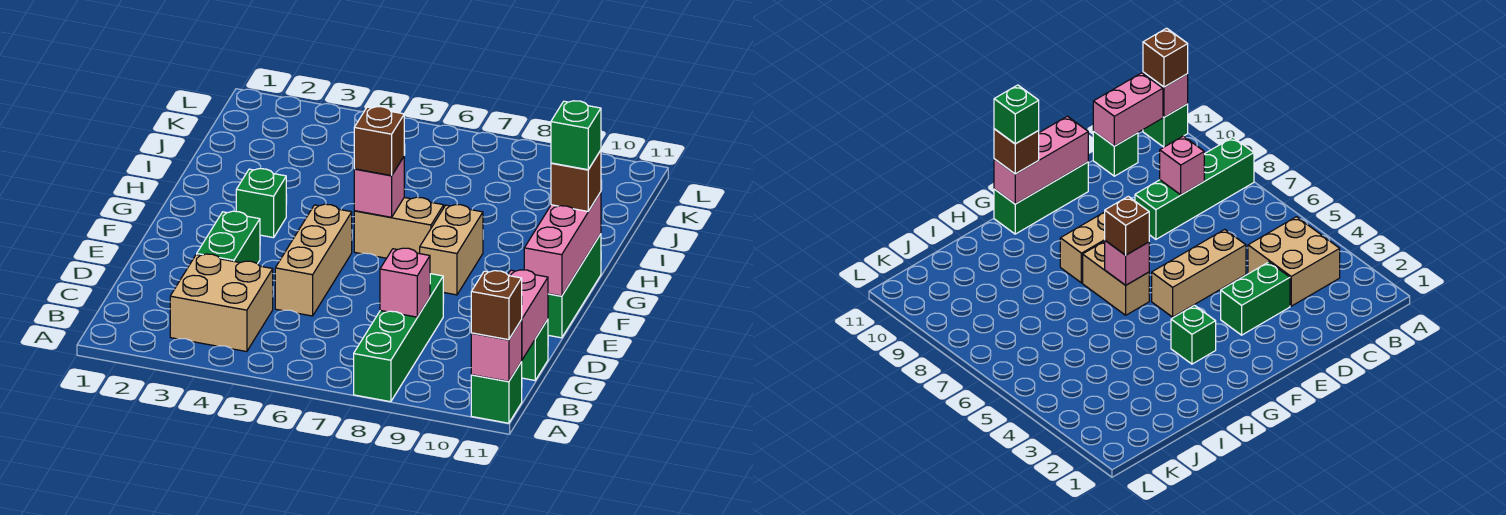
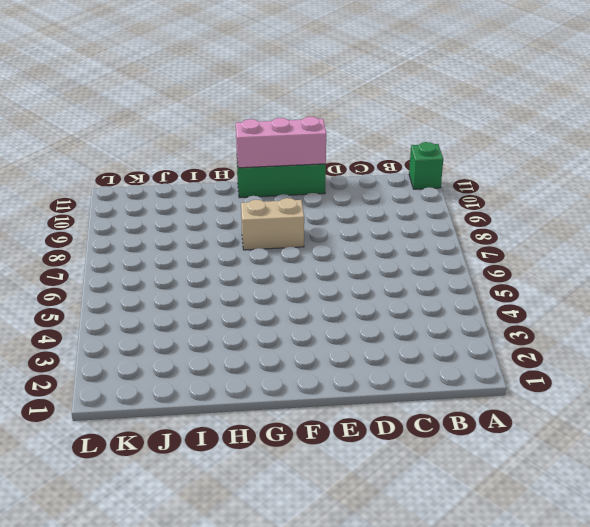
none -> green brick A8:D8 level 1
none -> tan brick B3:C4 level 1
none -> green brick C11 level 1

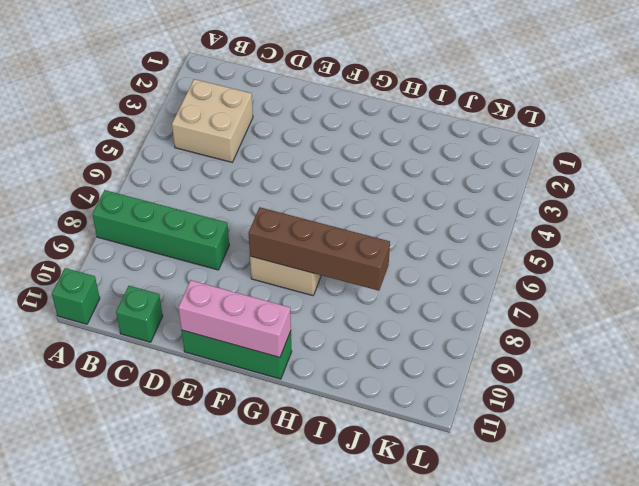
brown brick F8:I8 level 2 -> none
none -> green brick D3:E3 level 1
none -> tan brick D5:F5 level 1
none -> green brick G3 level 1

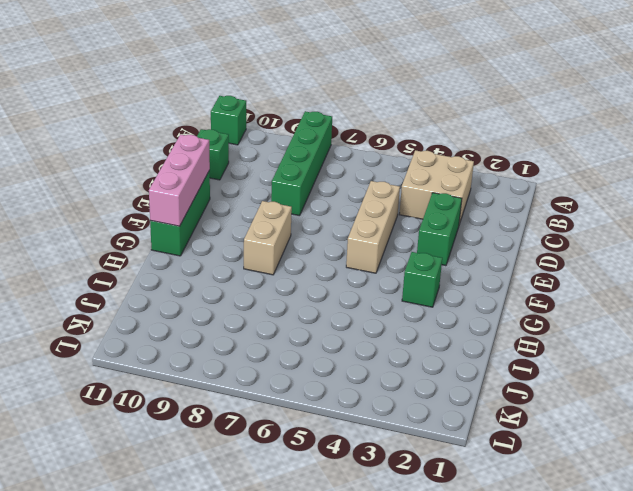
none -> tan brick G6:G7 level 1
none -> pink brick A11 level 2
none -> pink brick B11:C11 level 2

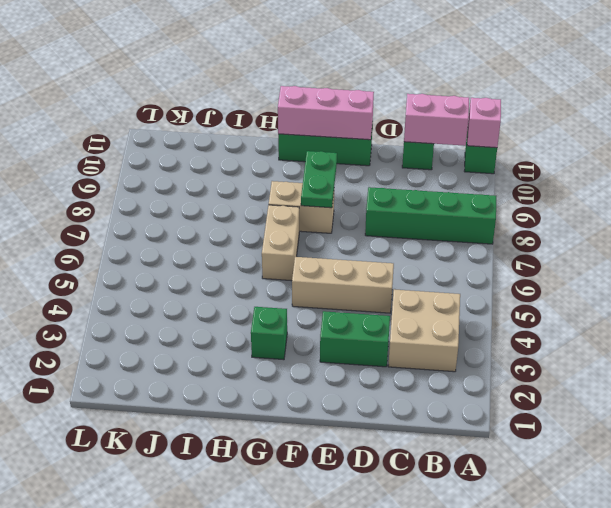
green plate F8:F9 level 2 -> none
none -> pink brick C8 level 2
none -> pink brick G6 level 2
none -> brown brick A11 level 3

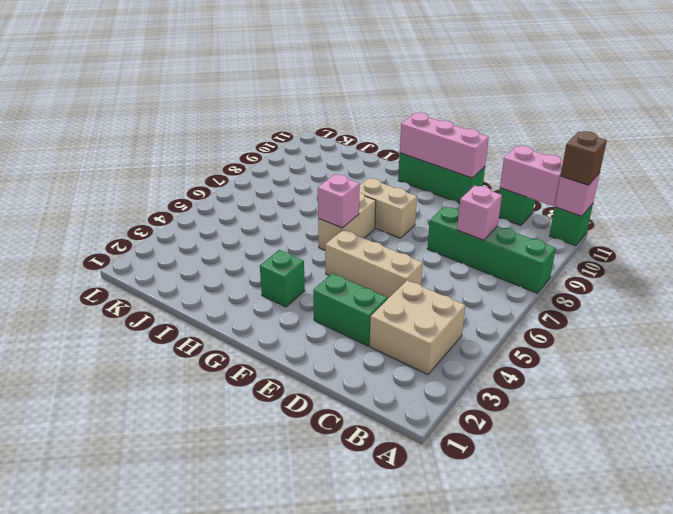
none -> brown brick G6 level 3
none -> brown brick G11 level 3
none -> green brick G11 level 4

